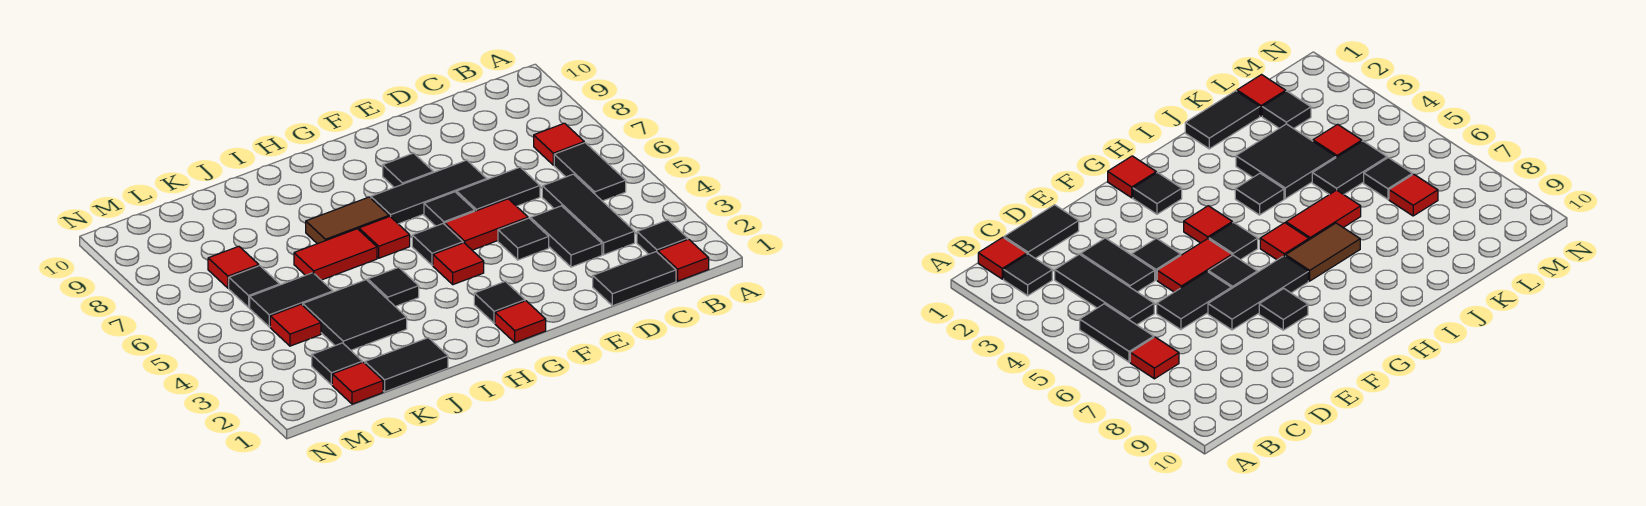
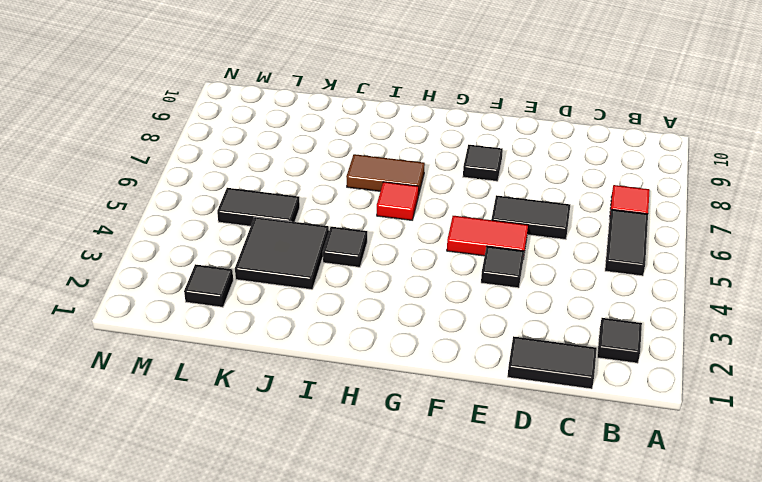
none -> red tile B1 level 1
none -> black tile C3:C5 level 1
none -> black tile D3:D4 level 1

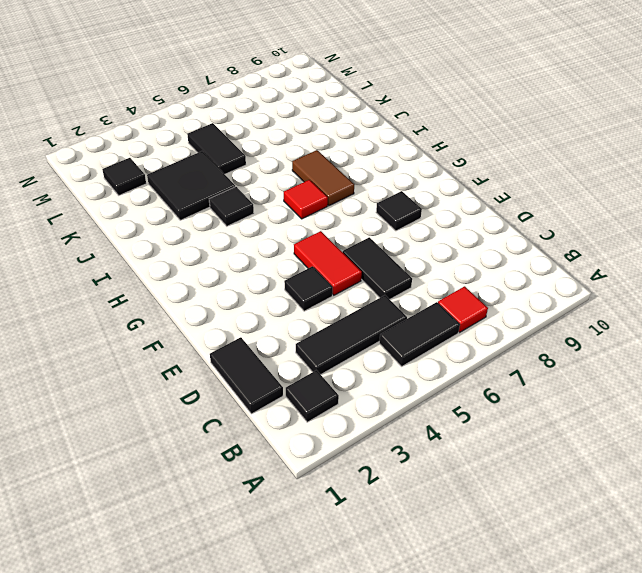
none -> red tile B1 level 1
none -> black tile D3:D4 level 1
none -> black tile E7:G7 level 1

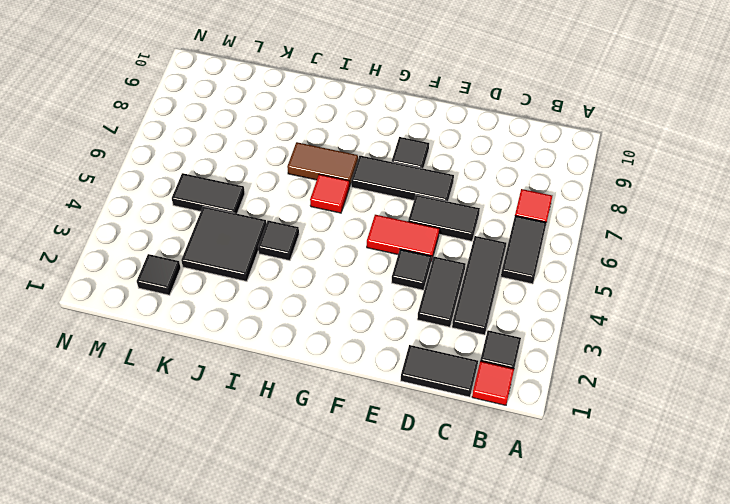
none -> black tile F6 level 1
none -> red tile G1 level 1
none -> black tile G2 level 1

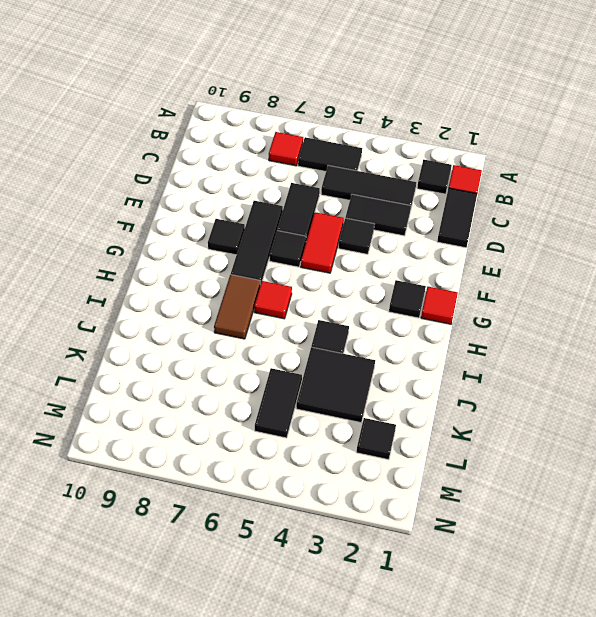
none -> red tile G4 level 1
none -> black tile G5 level 1
none -> red tile I6:J6 level 1

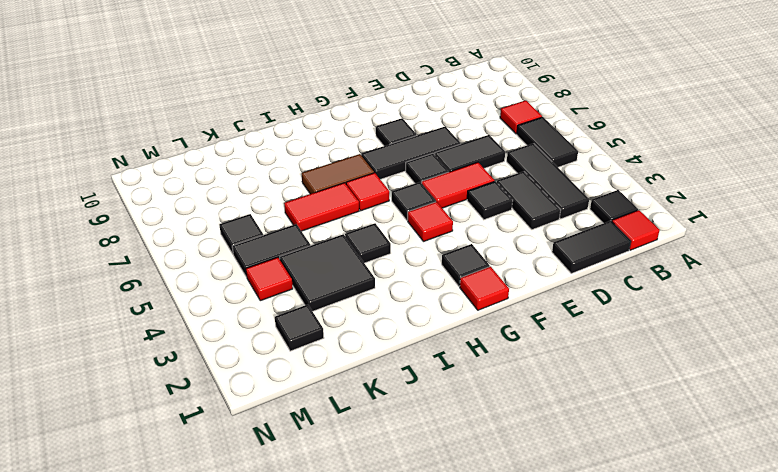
none -> black tile J1:K1 level 1
none -> red tile L1 level 1
none -> red tile L7 level 1

